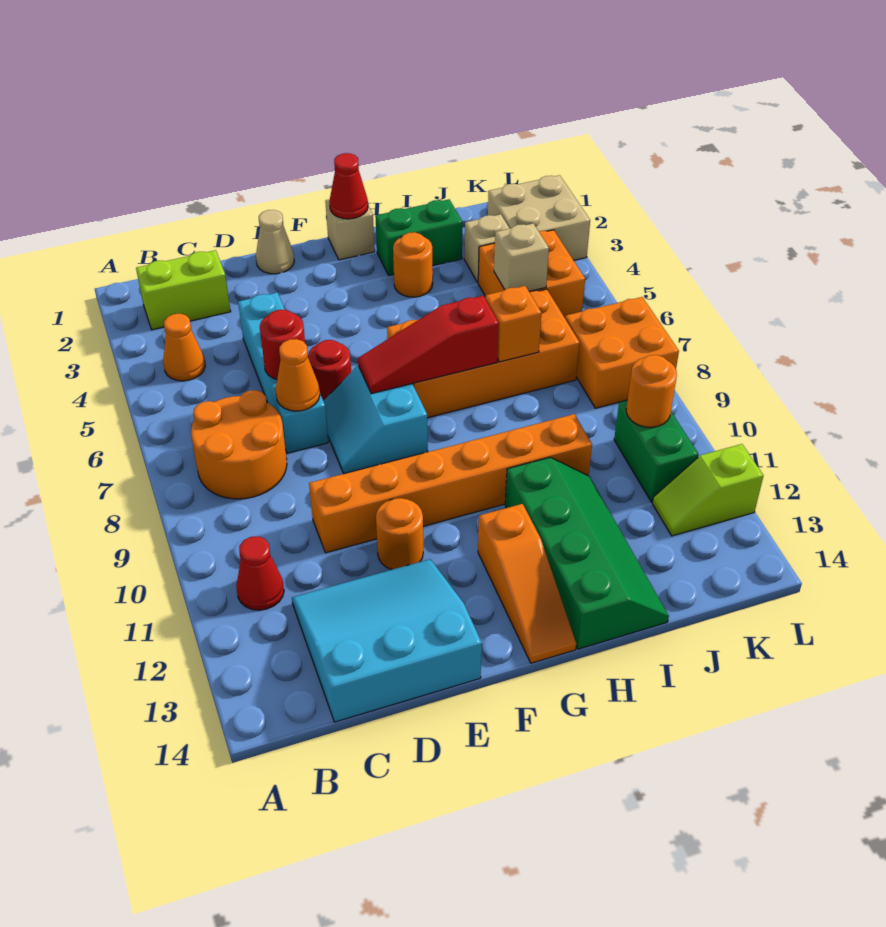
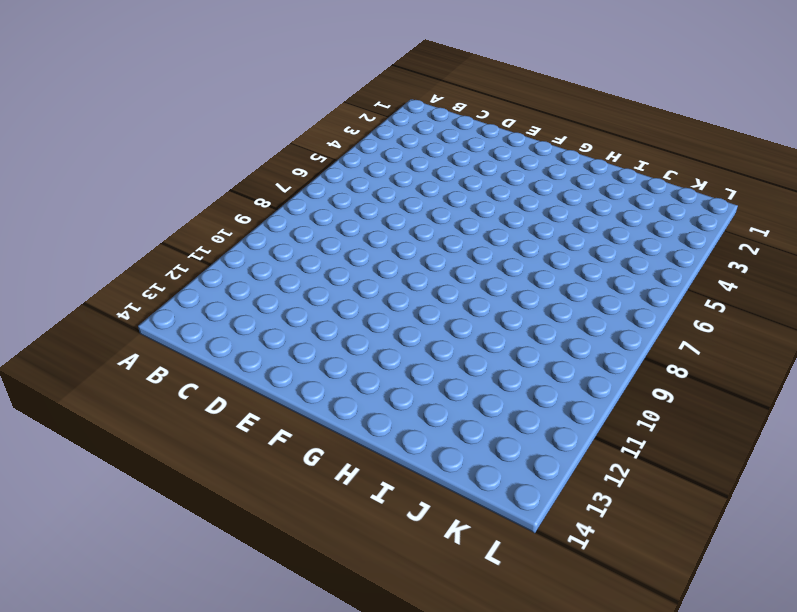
none -> lime brick B2:C2 level 1
none -> orange cone B4 level 1
none -> orange round brick B7:C8 level 1
none -> red cone B11 level 1

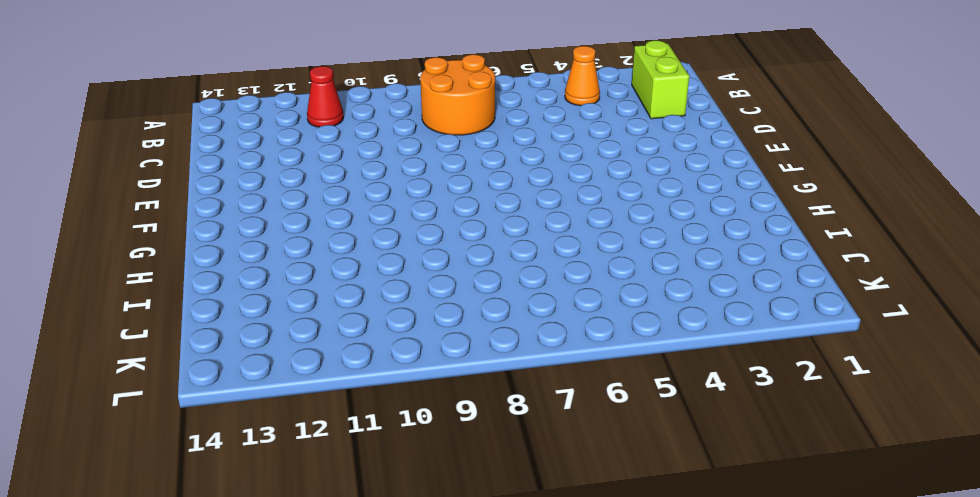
none -> cyan slope C12:E14 level 1 top 14
none -> cyan brick D4:D7 level 1
none -> orange brick D10:I10 level 1
none -> tan cone E1 level 1

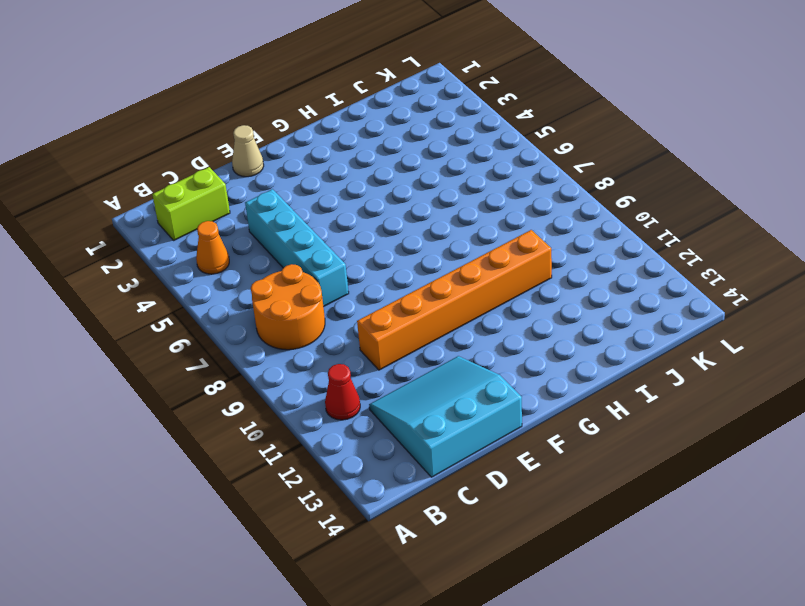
none -> red round brick E6 level 1
none -> cyan slope E7:F8 level 1 top F
none -> orange round brick E11 level 1
none -> tan brick G1 level 1

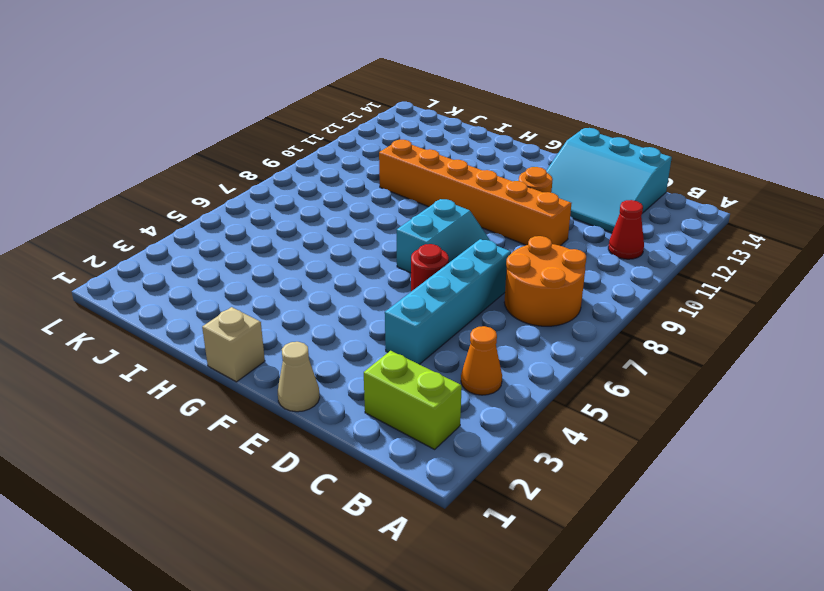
none -> orange brick G6:J7 level 1
none -> orange slope G12:G14 level 1 top 12
none -> green brick H2:I2 level 1
none -> orange round brick H3 level 1

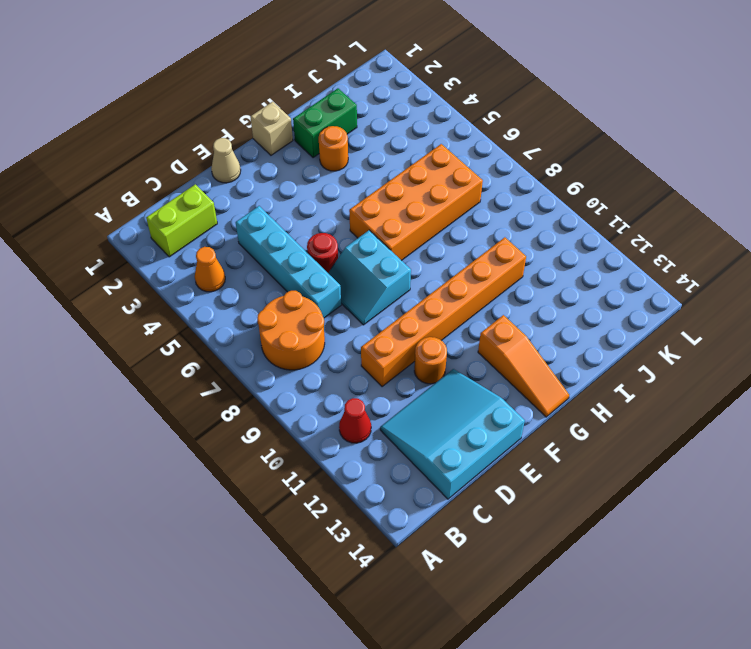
none -> green slope H11:I14 level 1 top H
none -> tan brick J3 level 1
none -> orange brick J4:K5 level 1
none -> tan brick K2:L3 level 1

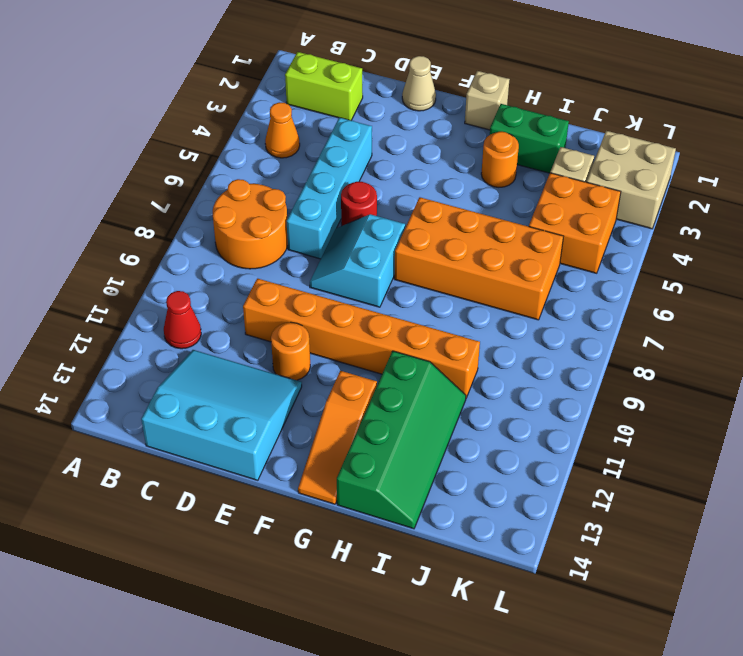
none -> orange brick K7:L8 level 1
none -> green brick K10:K11 level 1
none -> lime slope K12:L12 level 1 top L
none -> red round brick D6 level 2

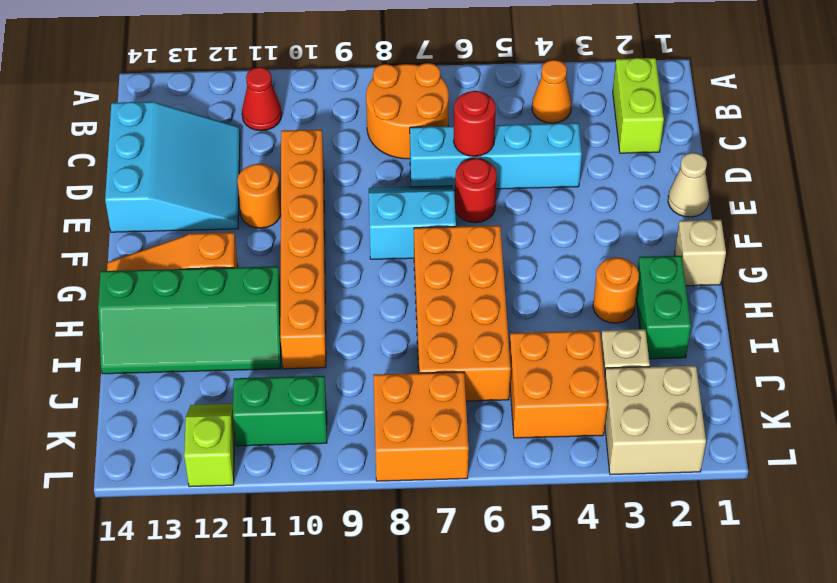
none -> orange cone D7 level 2
none -> red slope F7:H7 level 2 top H
none -> red cone G1 level 2
none -> orange brick I7 level 2

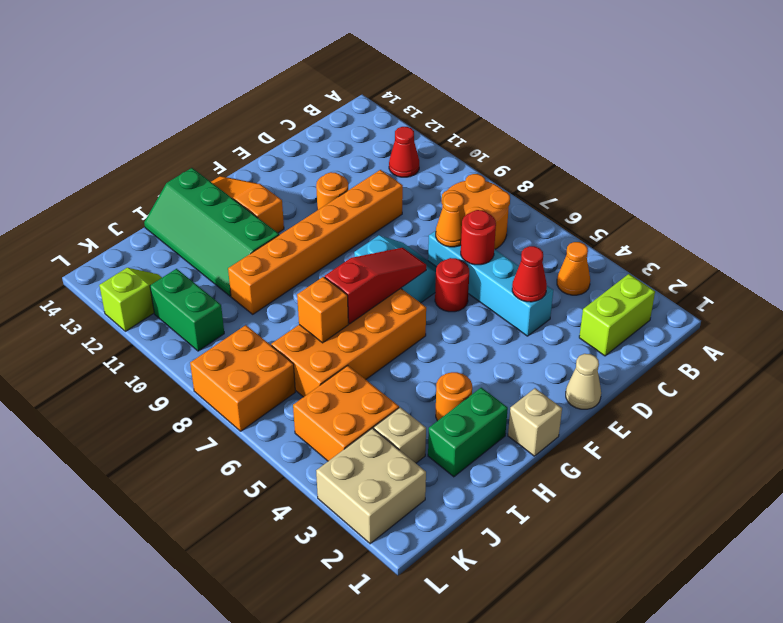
red cone D4 level 2 -> red cone G1 level 2
none -> cyan slope C12:E14 level 1 top 14
none -> tan brick J5 level 2
none -> orange round brick K10 level 2

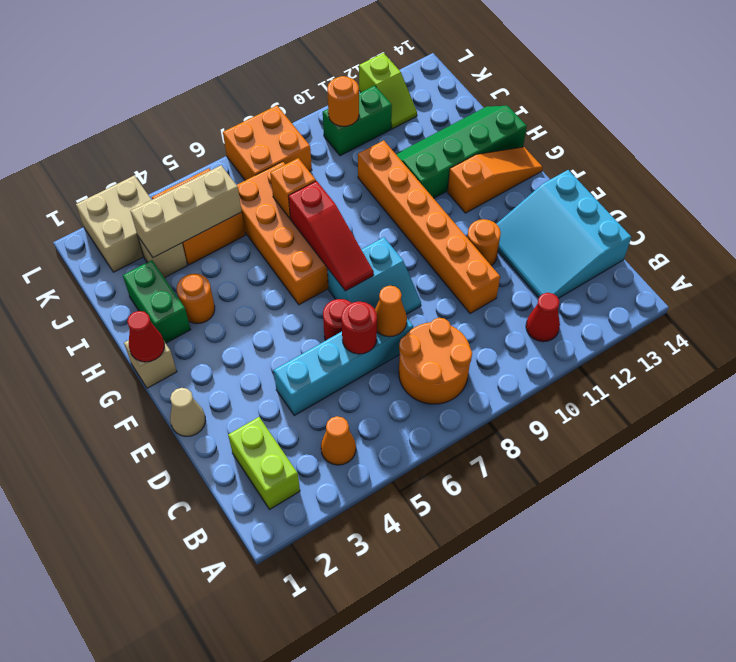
tan brick J3:J5 level 2 -> tan brick J5 level 2

